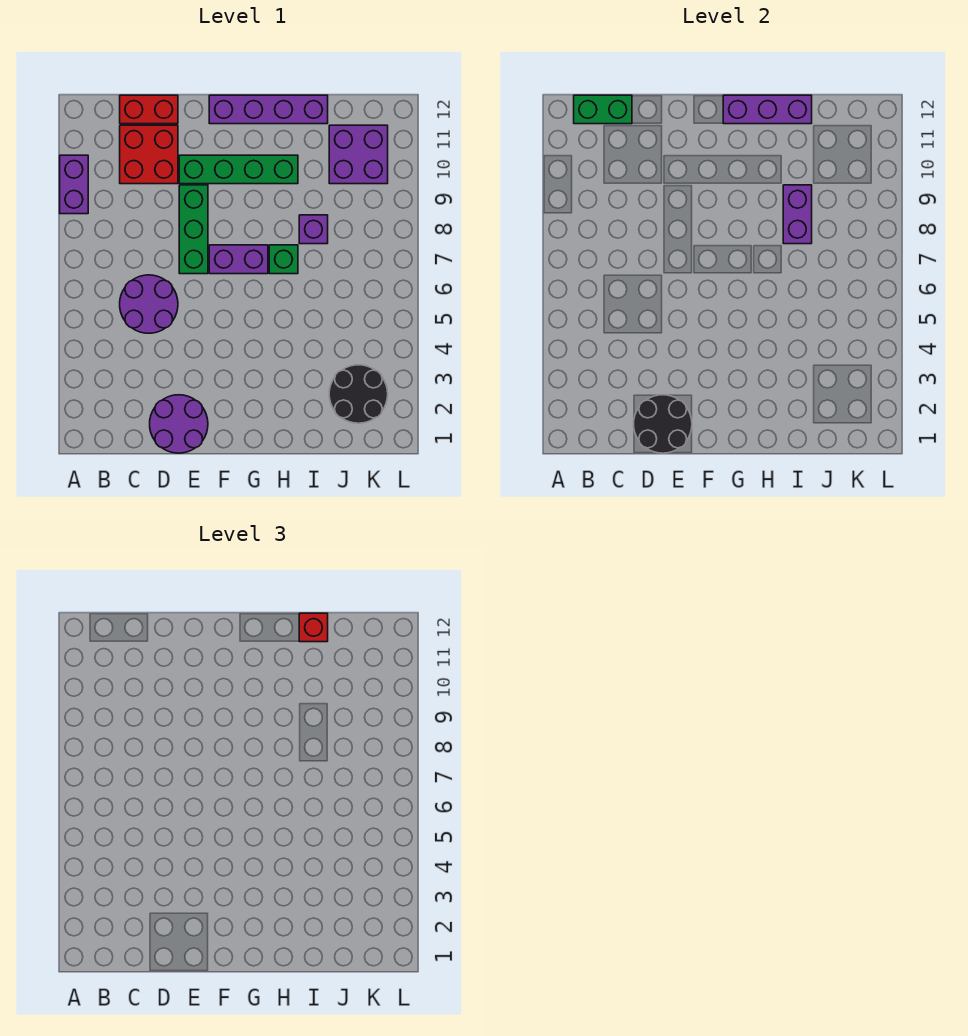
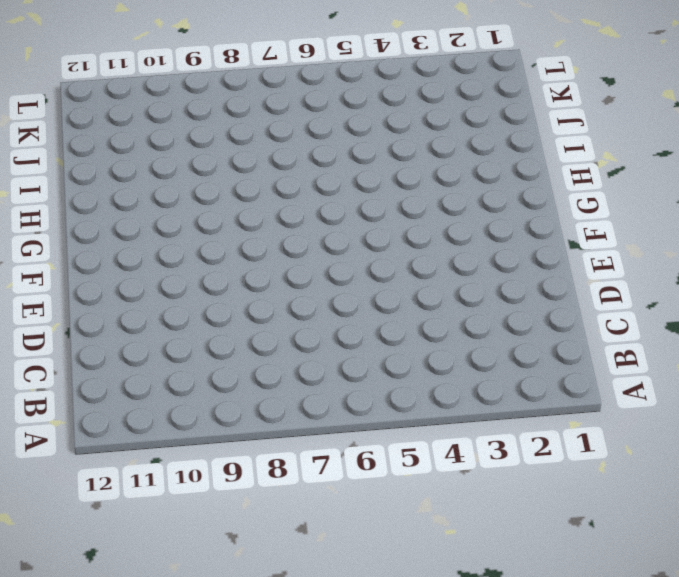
none -> purple brick A9:A10 level 1
none -> purple round brick C5:D6 level 1
none -> red brick C10:D11 level 1

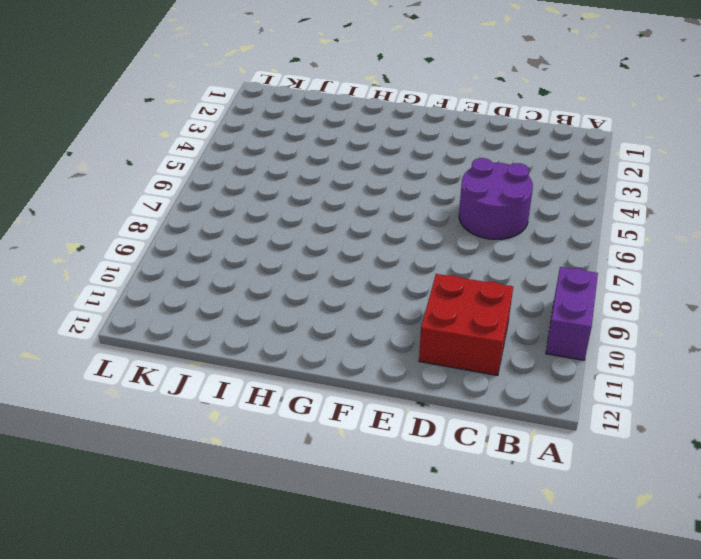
none -> red brick C12:D12 level 1
none -> purple round brick D1:E2 level 1
none -> green brick E7:E9 level 1

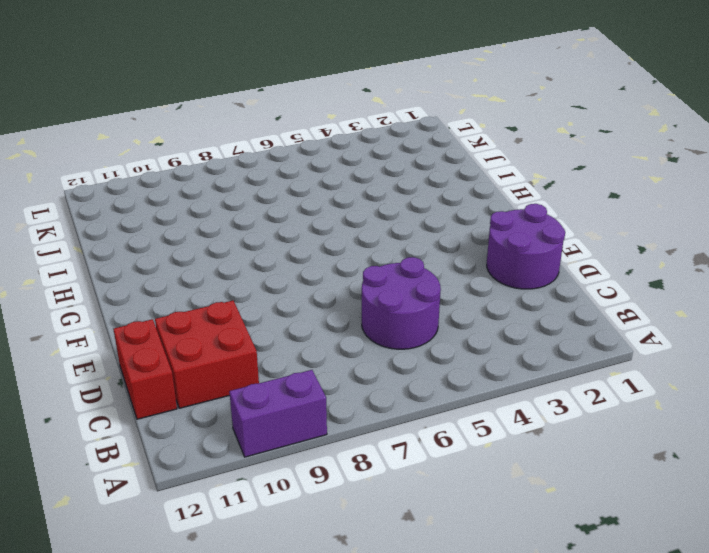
none -> green brick E7:E9 level 1
none -> green brick E10:H10 level 1
none -> purple brick F7:G7 level 1

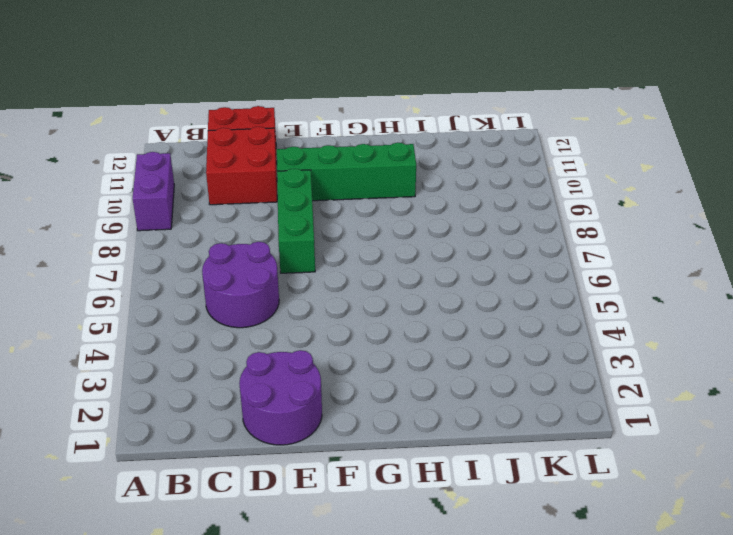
none -> purple brick F7:G7 level 1
none -> purple brick F12:I12 level 1
none -> green brick H7 level 1

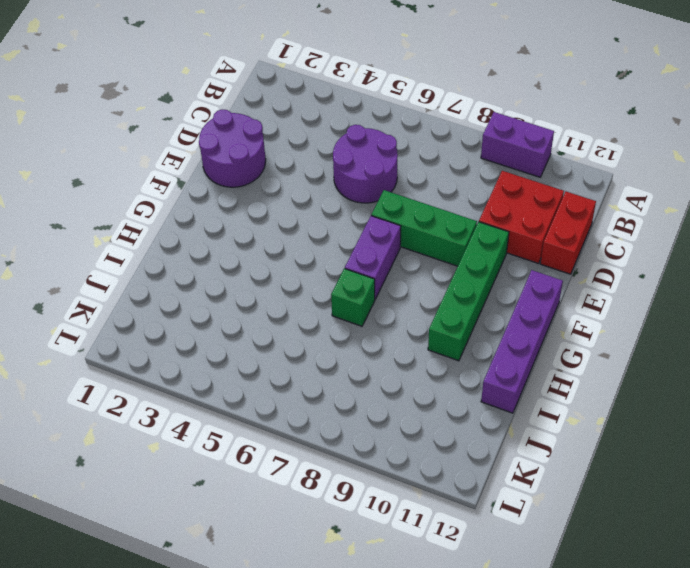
none -> purple brick I8 level 1
none -> black round brick J2:K3 level 1
none -> purple brick J10:K11 level 1

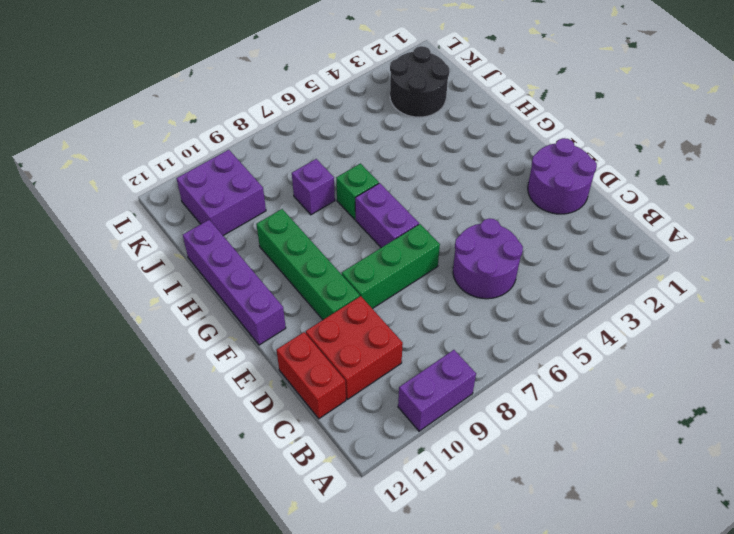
none -> green brick B12:C12 level 2
none -> black round brick D1:E2 level 2
none -> purple brick G12:I12 level 2

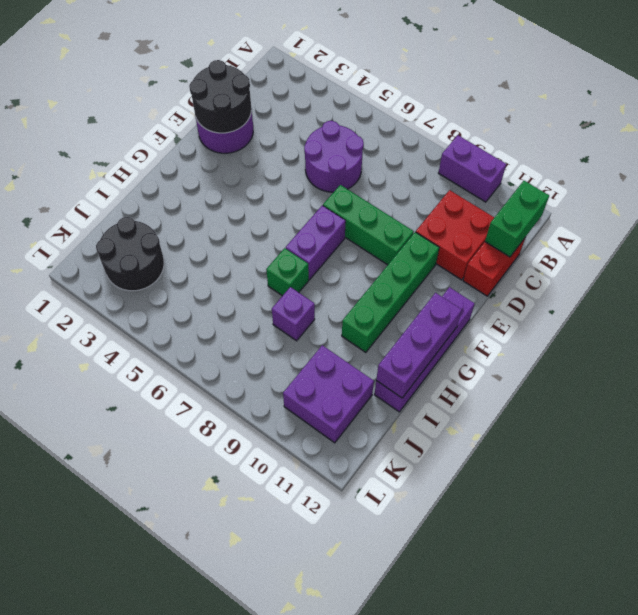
none -> purple brick I8:I9 level 2
none -> red brick I12 level 3

